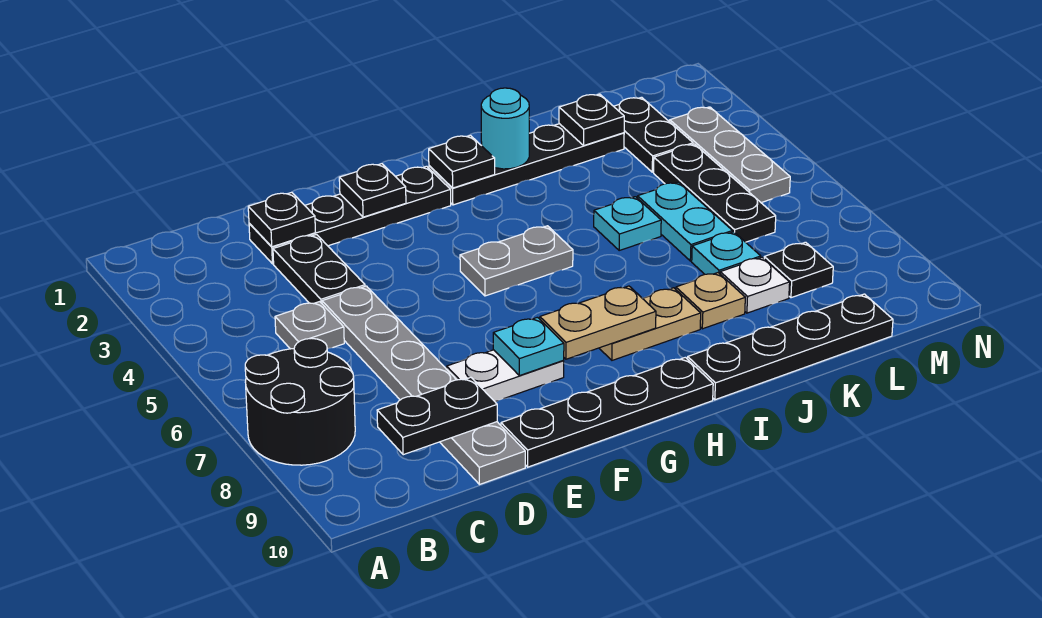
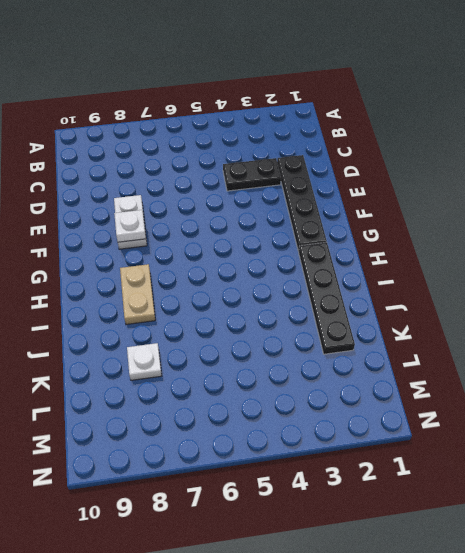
white plate F8 level 2 -> cyan plate F8 level 2
none -> black round brick A7:B8 level 1
none -> grey plate C5 level 1
none -> grey plate D5:D10 level 1

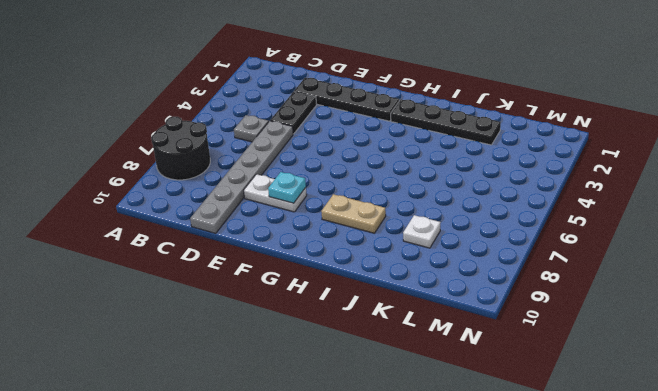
none -> black plate E10:H10 level 1
none -> grey plate G5:H5 level 1
none -> black plate I10:L10 level 1

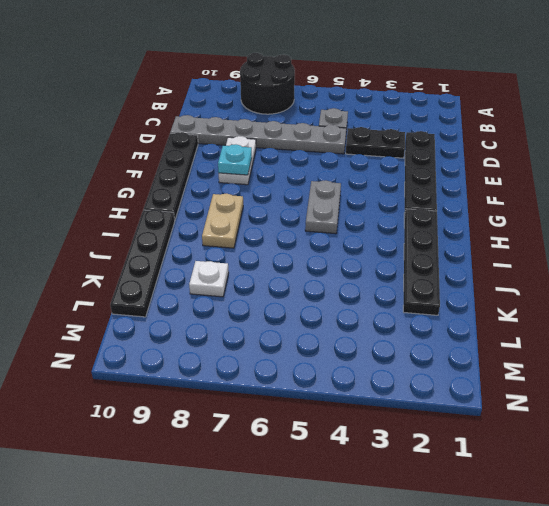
none -> cyan plate J5 level 1
none -> tan plate J8 level 1
none -> cyan plate K5:K6 level 1

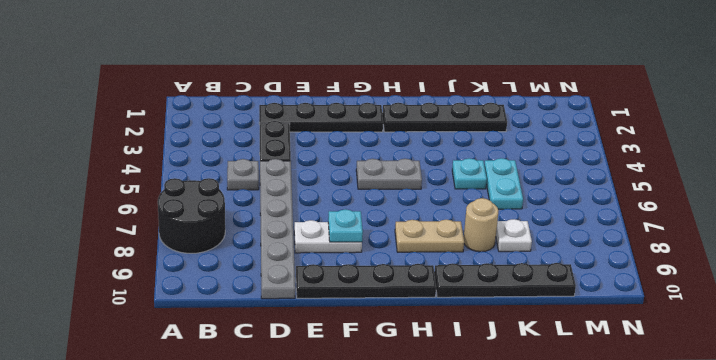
tan round brick J8 level 1 -> tan plate J8 level 1
none -> cyan plate K7 level 1
none -> black plate L2:L3 level 1
none -> black plate L4:L6 level 1

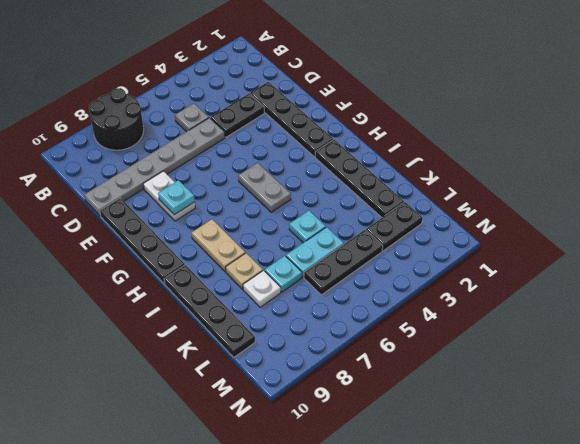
none -> black plate L8 level 1
none -> grey plate M3:M5 level 1
none -> black plate C9:D9 level 2

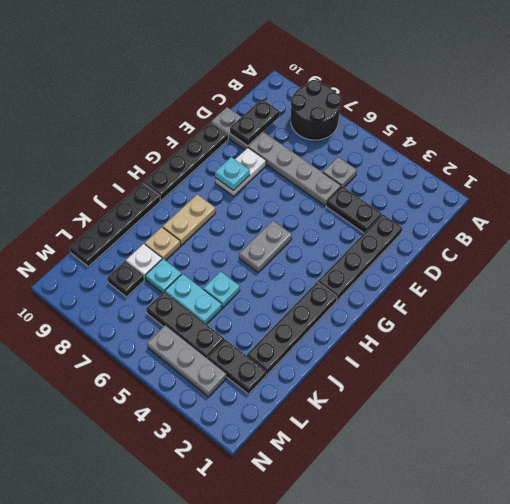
none -> black plate D2 level 2
none -> black plate F2 level 2
none -> tan plate G8:H8 level 2

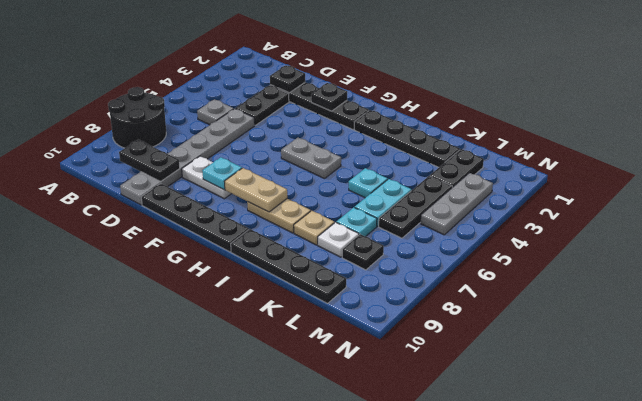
none -> black plate H2 level 2
none -> cyan round brick I2 level 2
none -> black plate K2 level 2

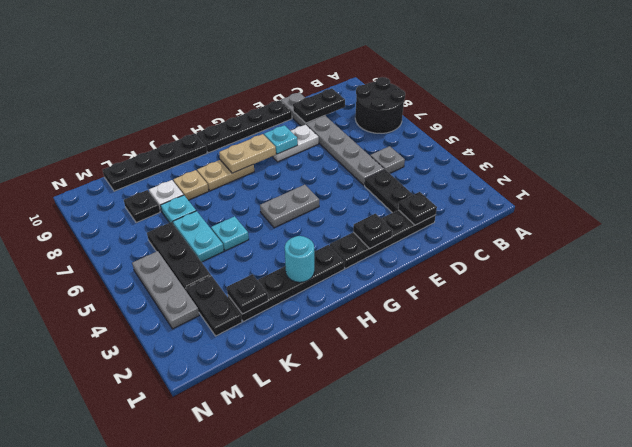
none -> black plate H2 level 2

